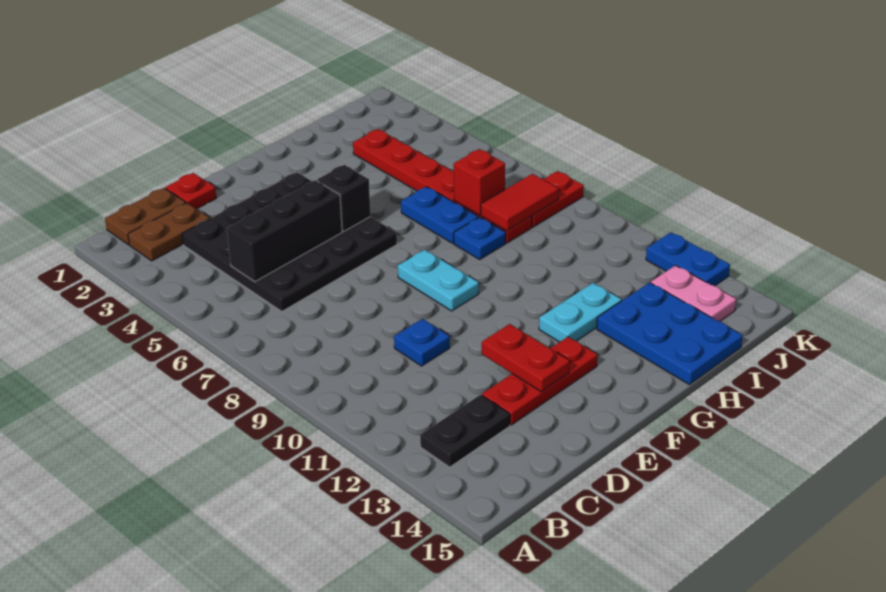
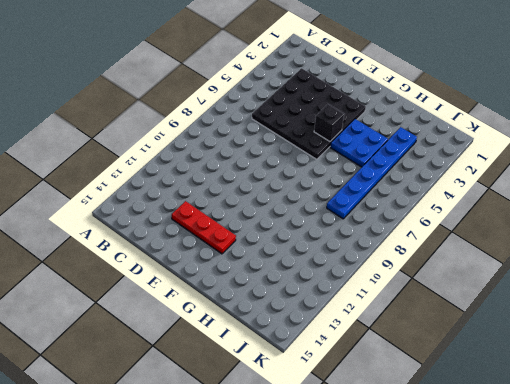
blue plate G4:H5 level 1 -> none
blue plate I3:I8 level 1 -> red plate I3:I8 level 1
none -> brown plate B1:C1 level 1
none -> brown plate B2:C2 level 1
none -> black plate B13:C13 level 1

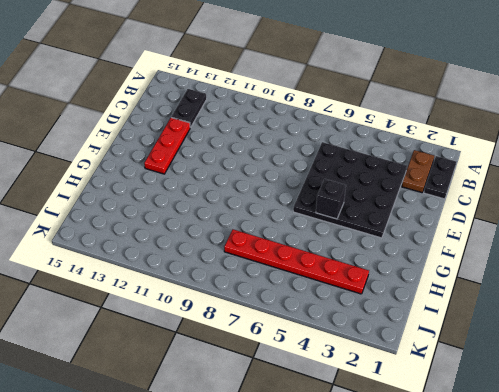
black plate B1:C1 level 1 -> brown plate B1:C1 level 1
none -> red plate D1 level 1
none -> blue plate D10 level 1
none -> cyan plate F8:F9 level 1

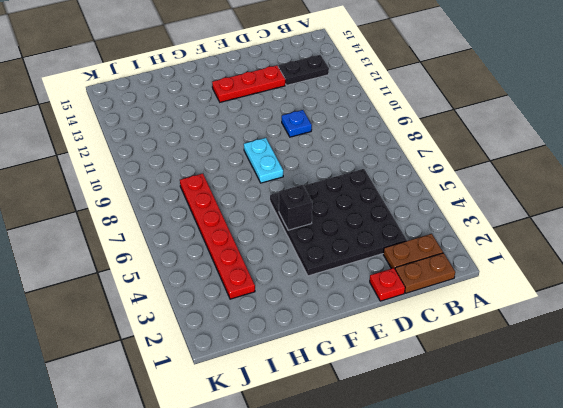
none -> cyan plate G12:H12 level 1
none -> blue plate H6:H7 level 1
none -> blue plate H8 level 1

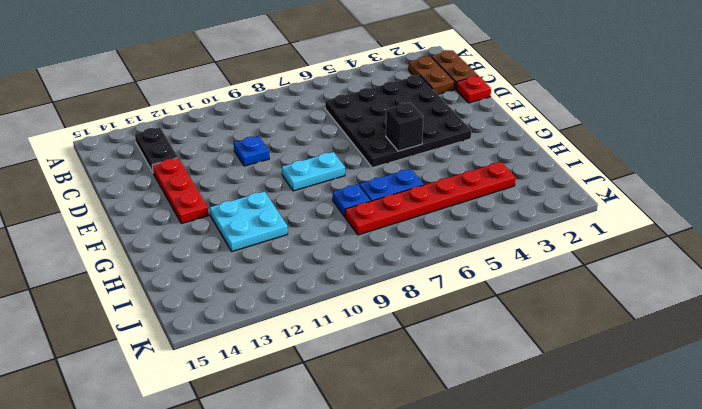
cyan plate G11:H12 level 1 -> cyan plate G12:H12 level 1
none -> blue plate H13:I15 level 1
none -> red plate J8:K8 level 1
none -> pink plate J13:J14 level 1

